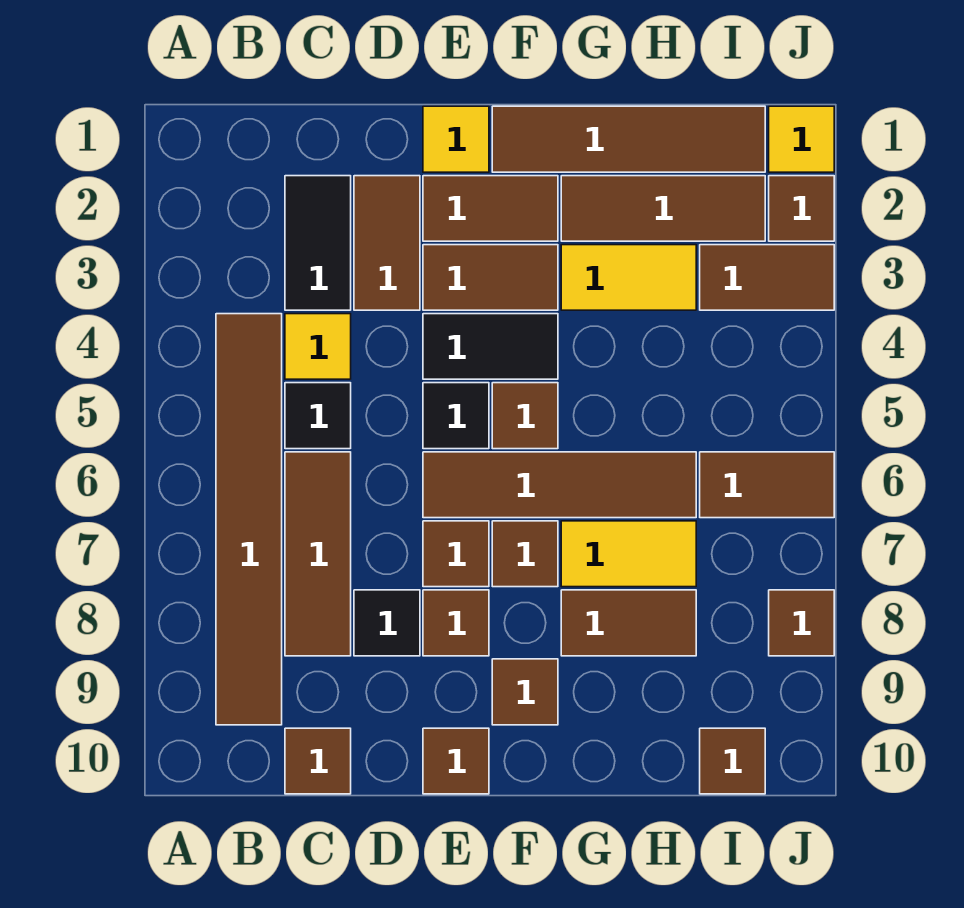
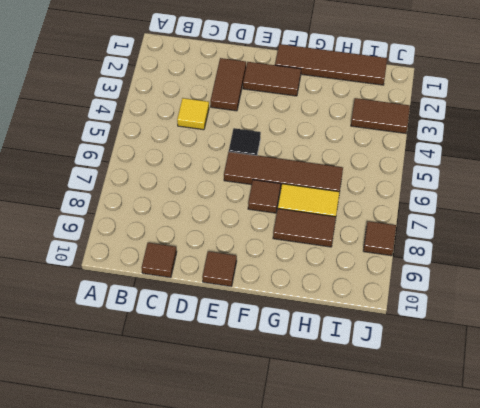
none -> brown tile B4:B9 level 1
none -> black tile C2:C3 level 1
none -> black tile C5 level 1
none -> brown tile C6:C8 level 1

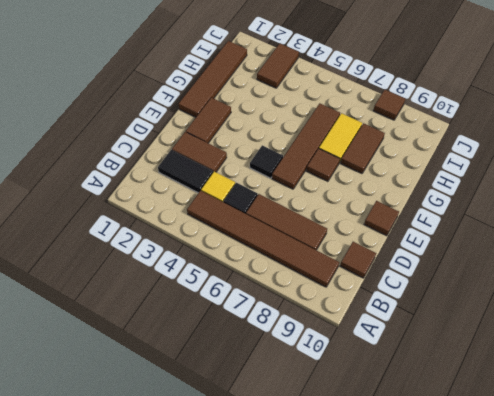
none -> black tile D8 level 1
none -> yellow tile E1 level 1
none -> brown tile E3:F3 level 1
none -> black tile E4:F4 level 1

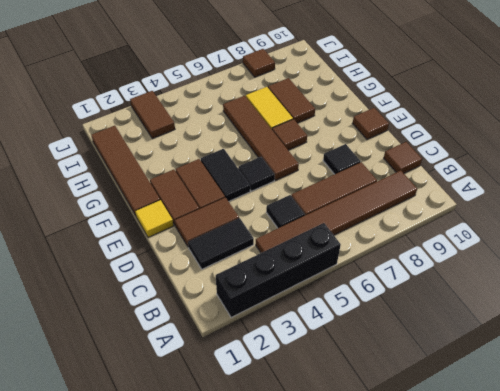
black brick A2:A5 level 1 -> none
none -> yellow tile C4 level 1
none -> brown tile E7 level 1
none -> brown tile E8 level 1
none -> brown tile F5 level 1

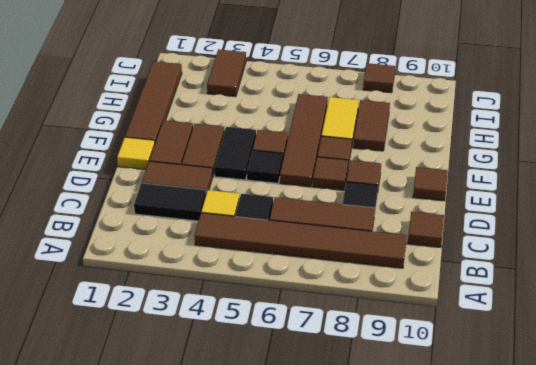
none -> brown tile F9 level 1
none -> brown tile G2:I2 level 1
none -> yellow tile G3:H3 level 1
none -> brown tile I6:J6 level 1

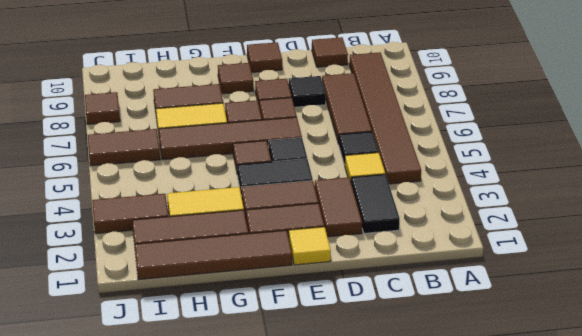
none -> brown tile I10 level 1
none -> yellow tile J1 level 1
none -> brown tile J2 level 1

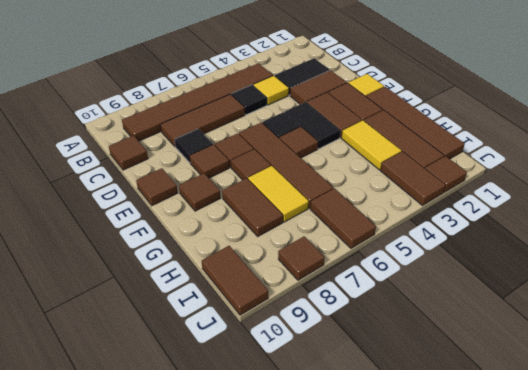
brown tile I10:J10 level 1 -> brown tile I10 level 1
none -> yellow tile J1 level 1

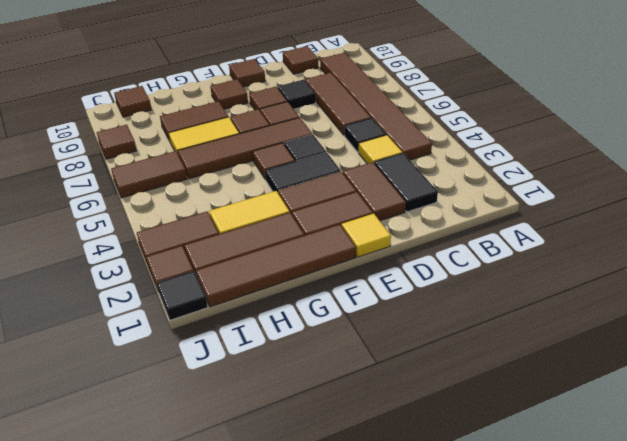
black tile J1 level 1 -> yellow tile J1 level 1

